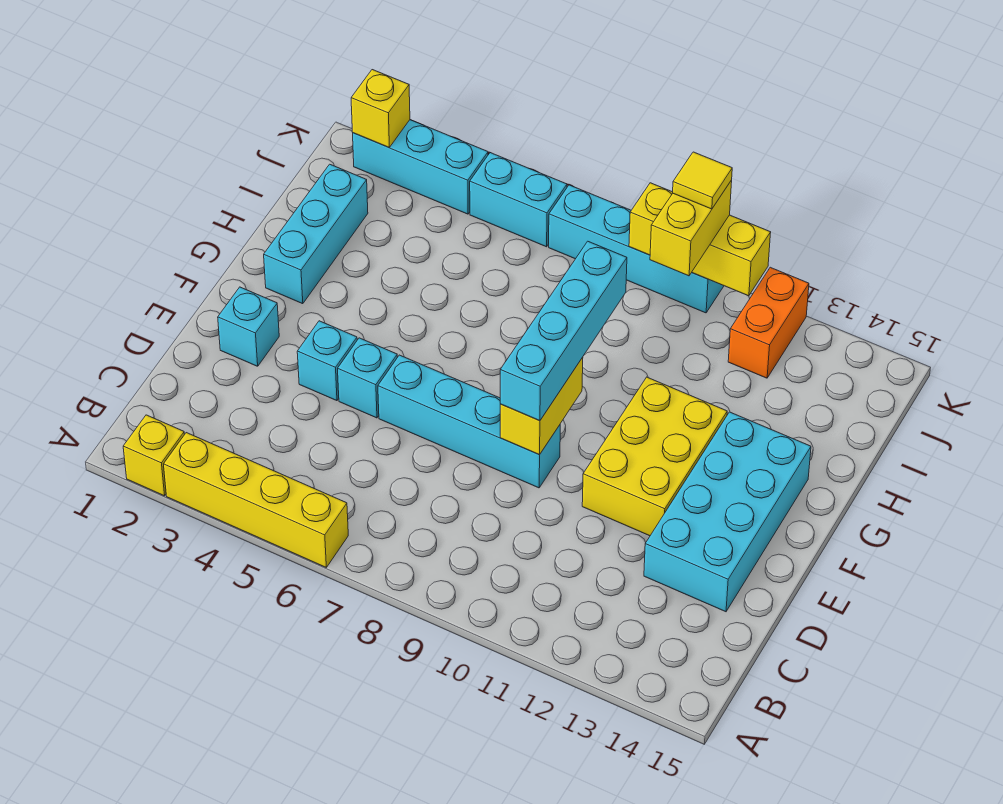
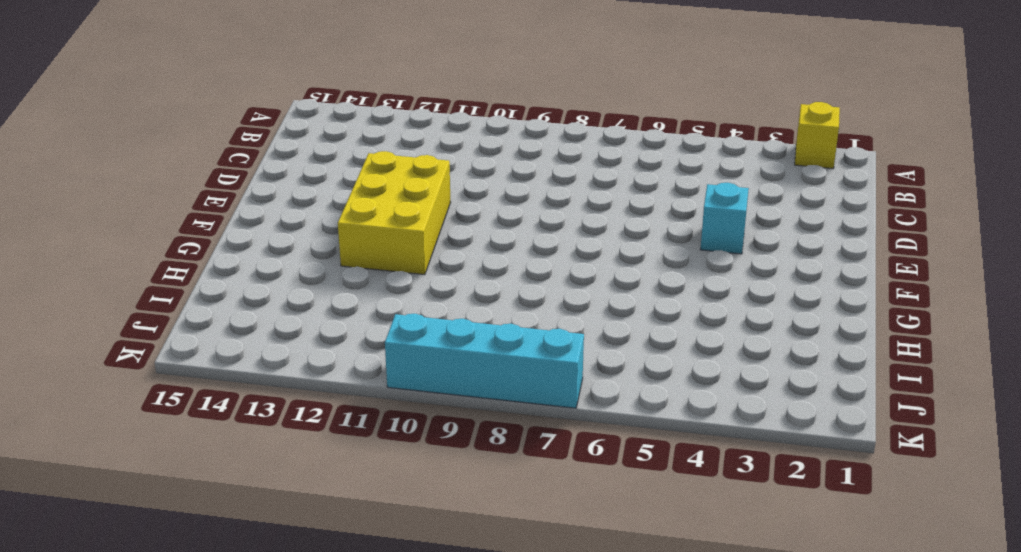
none -> yellow brick A3:A6 level 1
none -> cyan brick D13:G14 level 1
none -> cyan brick E2 level 1

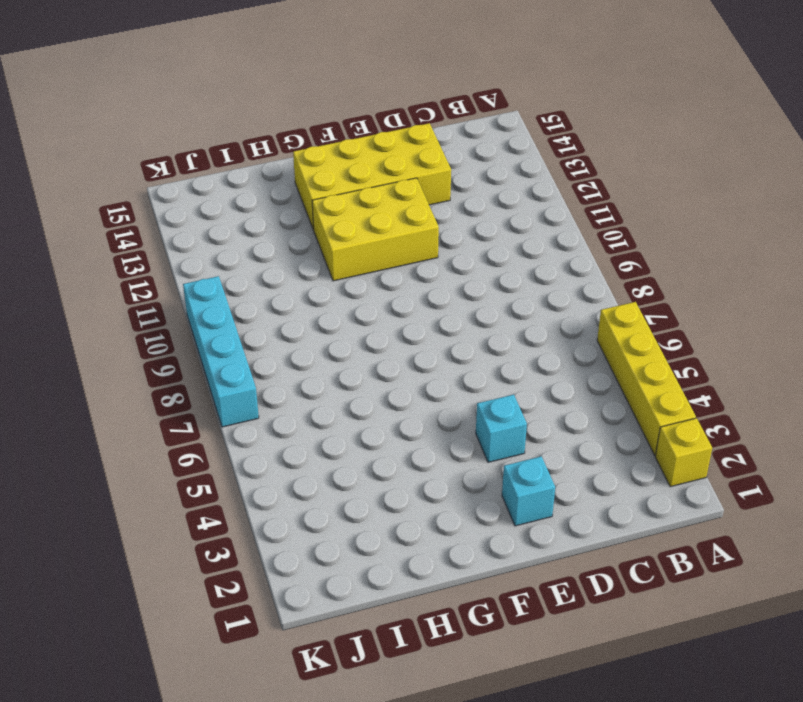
yellow brick D13:G14 level 1 -> cyan brick D13:G14 level 1
none -> cyan brick E5 level 1
none -> cyan brick E6:E9 level 1
none -> cyan brick G2:I2 level 1

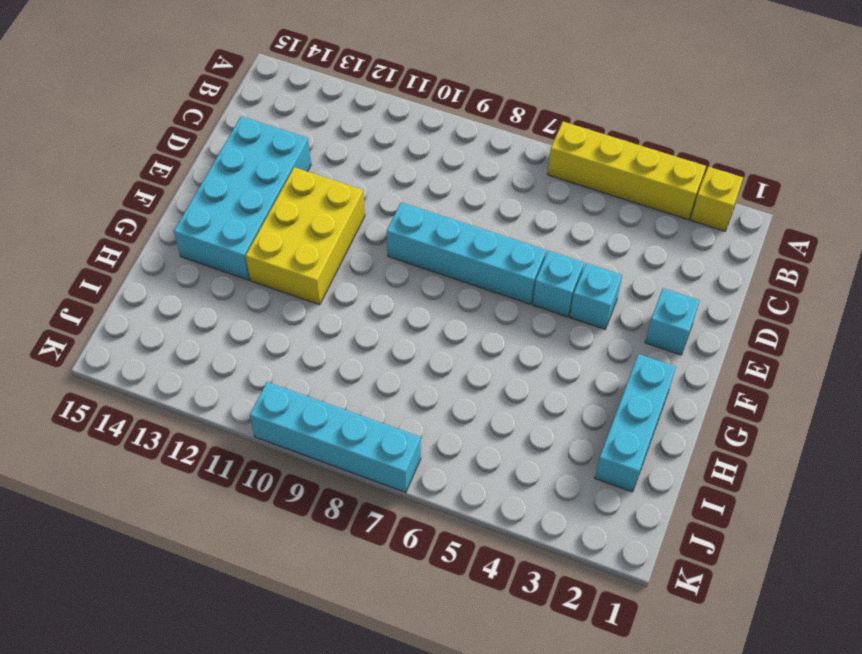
none -> orange brick J12:K12 level 1
none -> cyan brick K2:K4 level 1
none -> cyan brick K5:K6 level 1

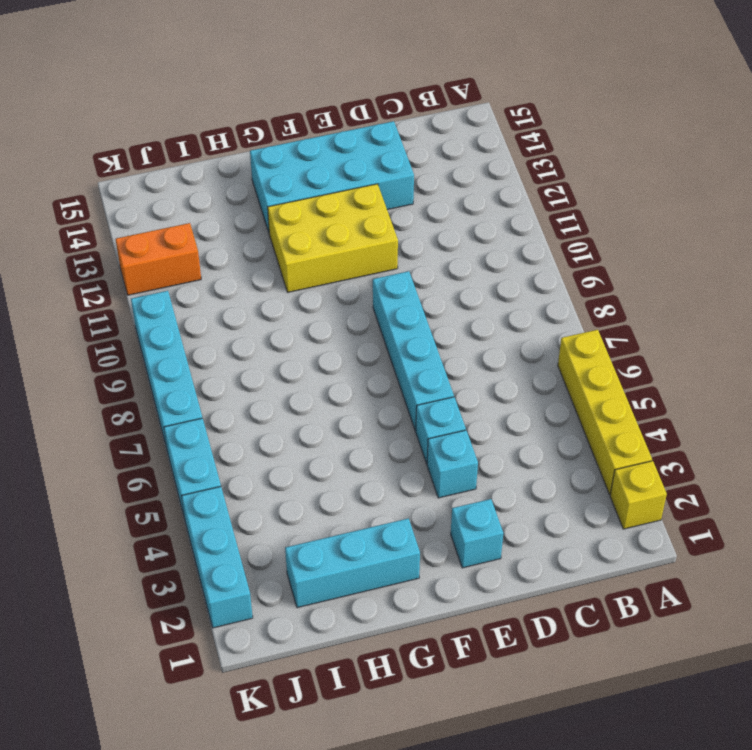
none -> yellow brick E9:F9 level 2
none -> yellow brick K2 level 2
none -> yellow brick K9:K11 level 2

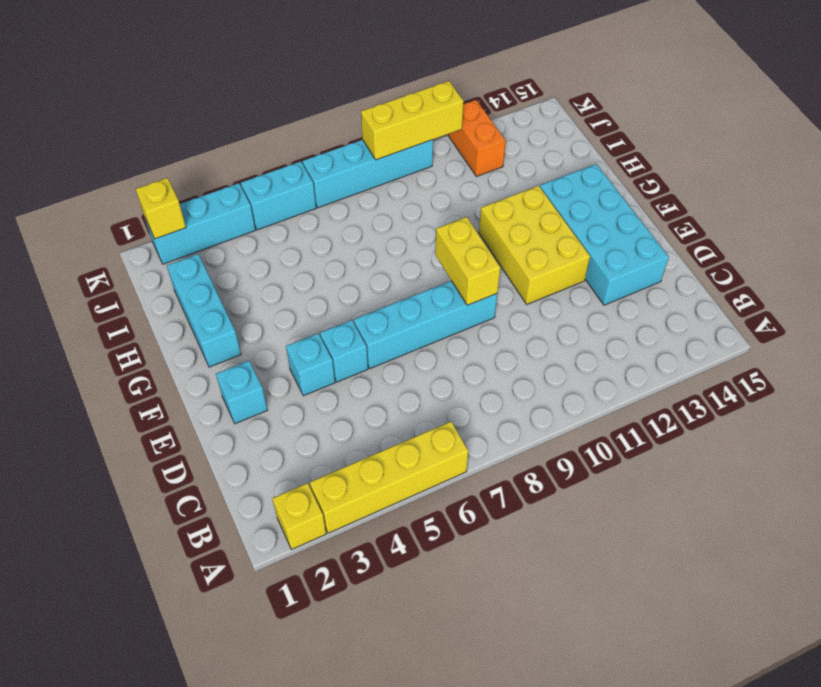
none -> cyan brick E9:H9 level 3
none -> yellow brick J10:K10 level 3
none -> yellow tile K10 level 4

